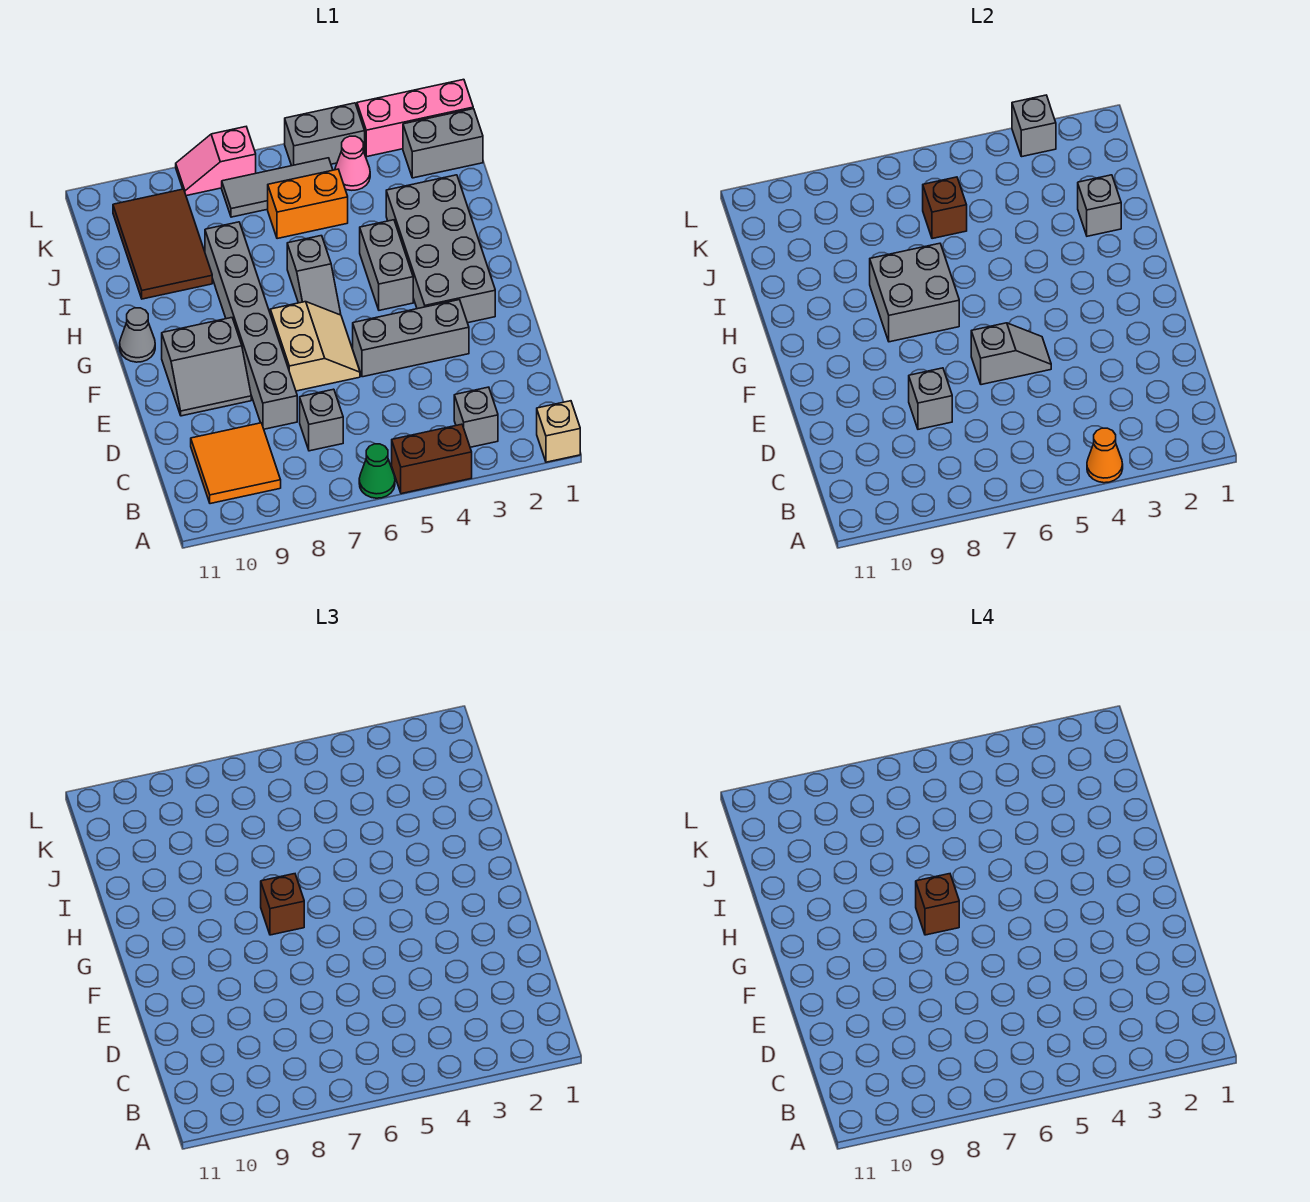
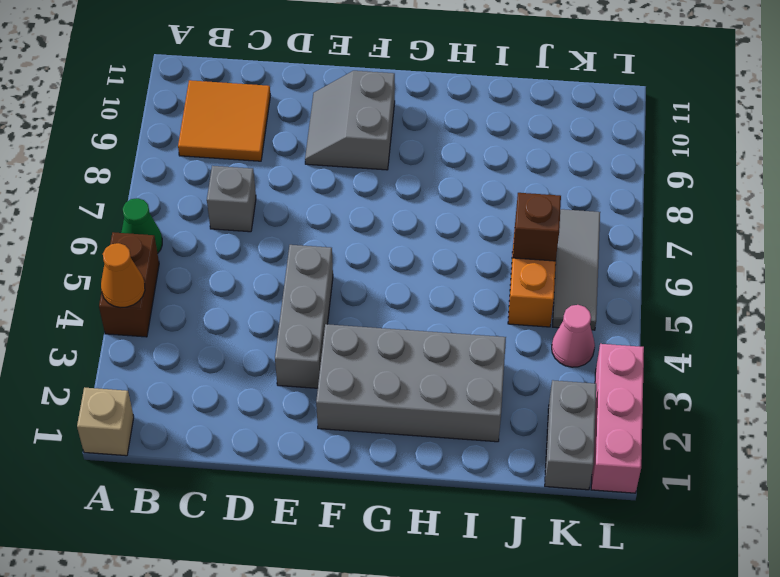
none -> grey brick B3 level 1
none -> grey brick D8:I8 level 1
none -> tan slope E6:F7 level 1 top 7
none -> grey brick G4:H4 level 1

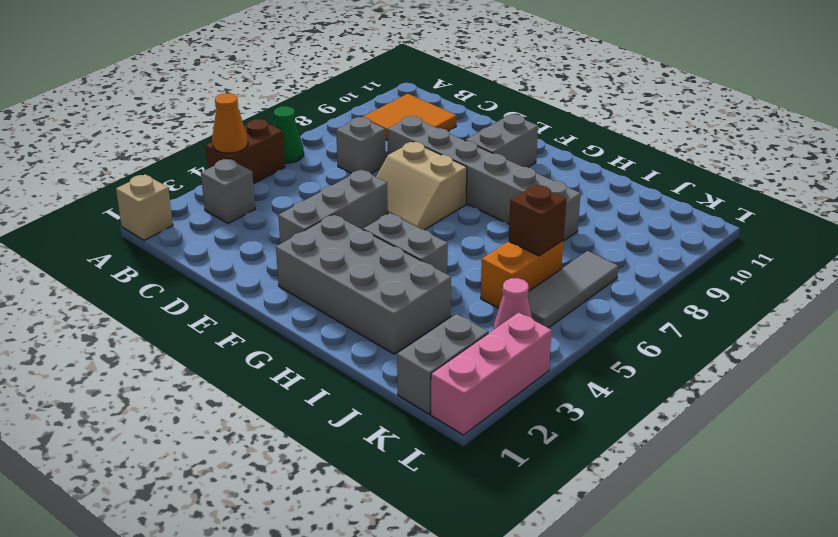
none -> grey slope G6:H6 level 1 top H
none -> grey cone G11 level 1
none -> brown tile I9:K10 level 1
none -> grey brick L4:L5 level 1

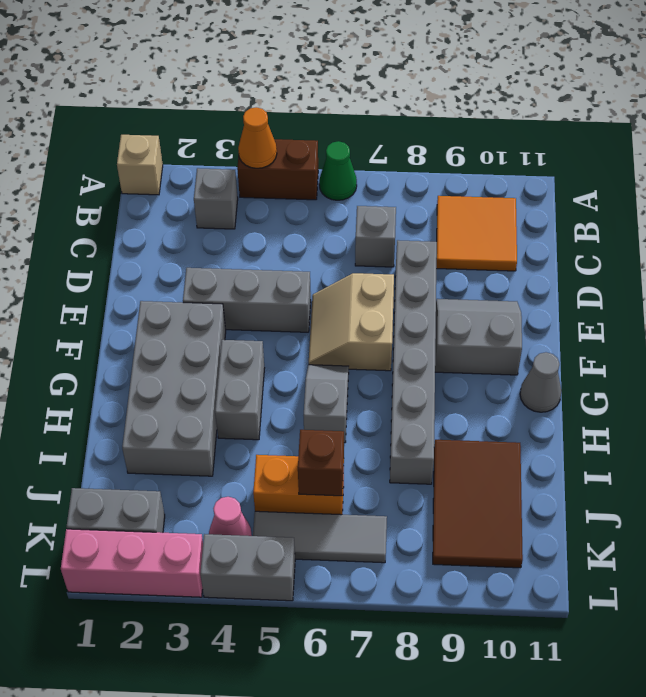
none -> pink slope L7:L8 level 1 top 7
none -> grey brick D8 level 2
none -> grey slope E5:E6 level 2 top 6
none -> grey brick G7:H8 level 2

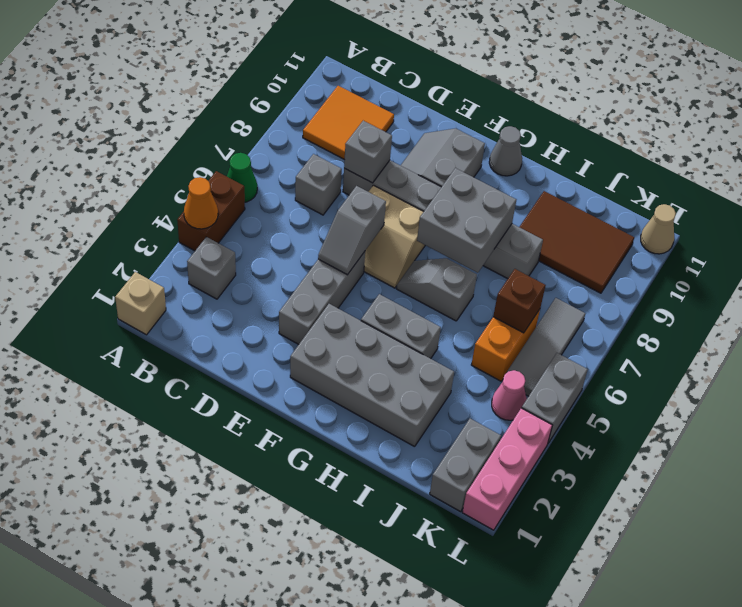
tan cone L11 level 1 -> none
none -> pink slope L7:L8 level 1 top 7
none -> grey brick I2 level 2
none -> grey brick L3 level 2
none -> brown brick G7 level 3

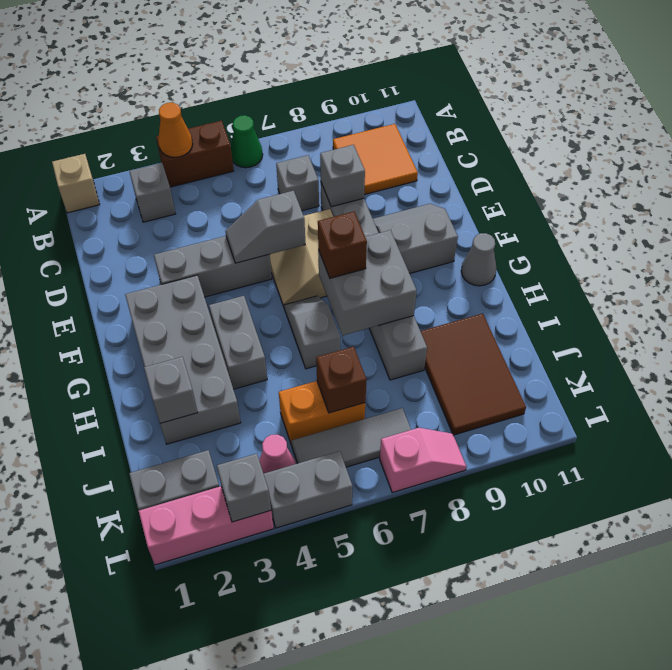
none -> brown brick G7 level 4

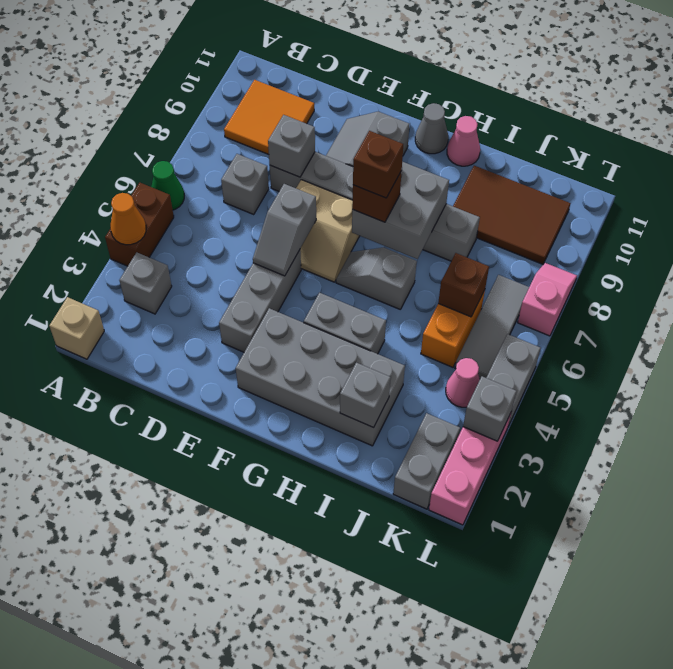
pink cone H11 level 1 -> none

